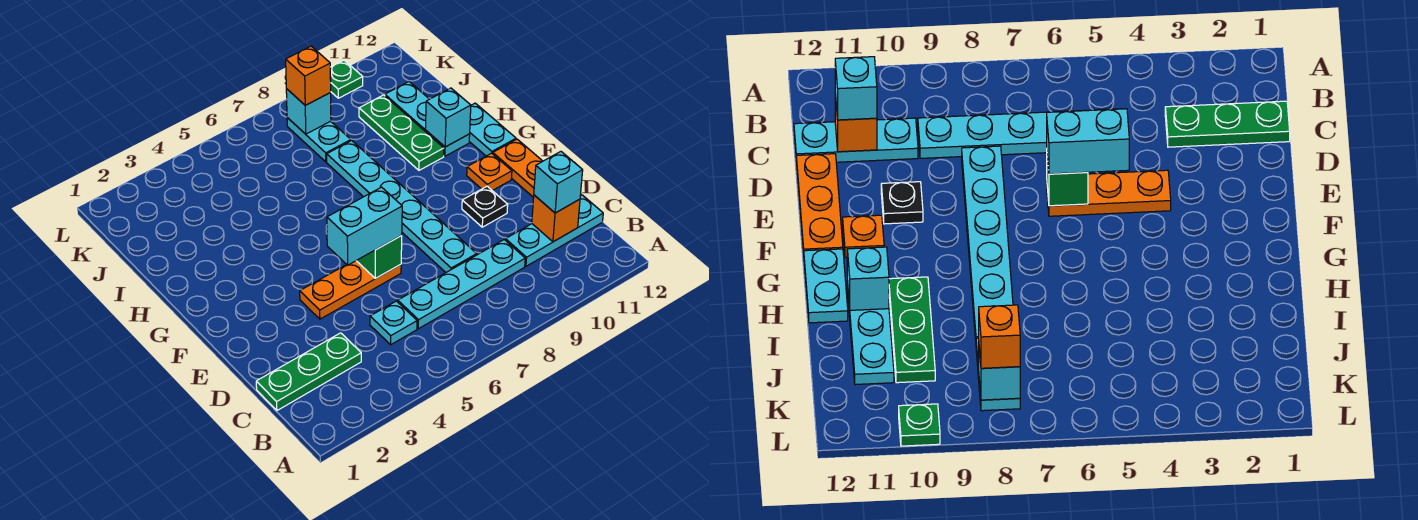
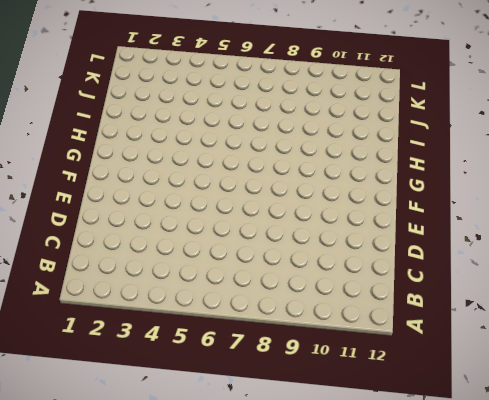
none -> green plate C1:C3 level 1
none -> cyan plate C5 level 1
none -> cyan plate C6:C9 level 1

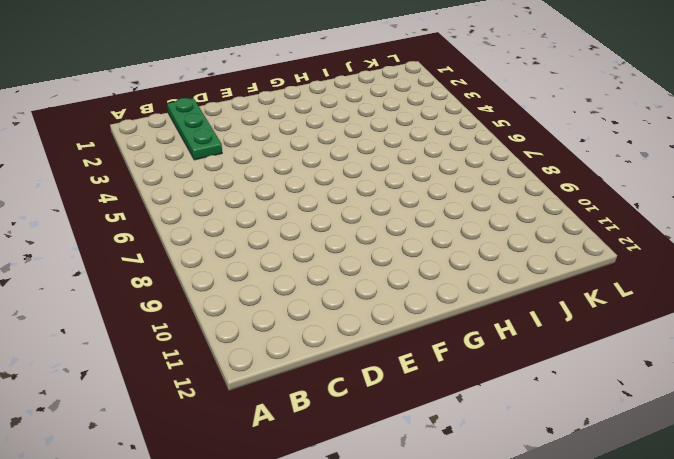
none -> cyan plate C5 level 1
none -> cyan plate C6:C9 level 1
none -> cyan plate C10:C12 level 1

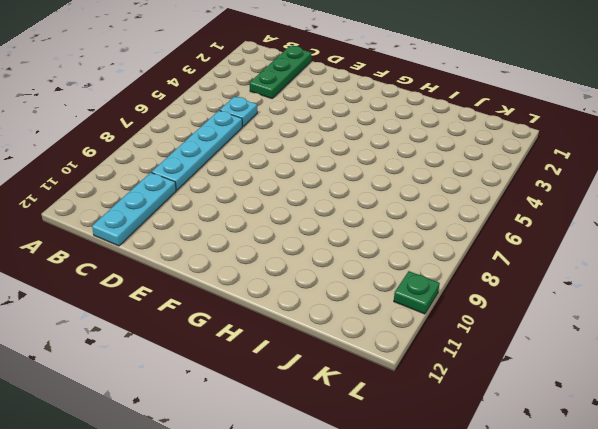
none -> cyan plate D8:I8 level 1
none -> orange plate D12:F12 level 1
none -> orange plate E4:E6 level 1

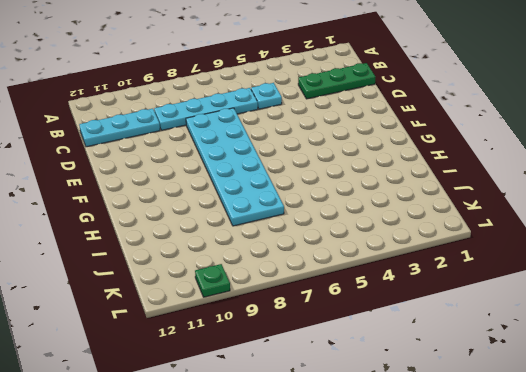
cyan plate D7:I8 level 1 -> cyan plate D8:I8 level 1
none -> orange plate D12:F12 level 1
none -> orange plate E4:E6 level 1
none -> black plate E10 level 1

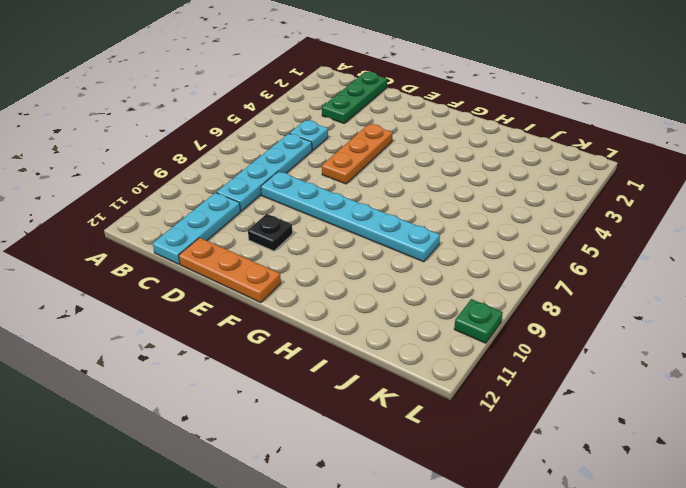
none -> orange plate F11 level 1
none -> cyan plate G12:H12 level 1
none -> green plate H10:J10 level 1

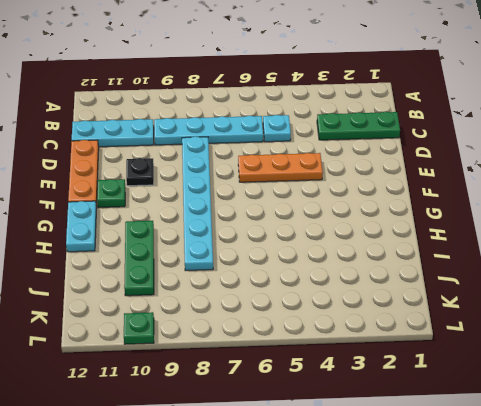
green plate F11 level 1 -> orange plate F11 level 1
none -> cyan plate H11:J11 level 1
none -> cyan plate J8:K8 level 1
none -> orange brick C11 level 2

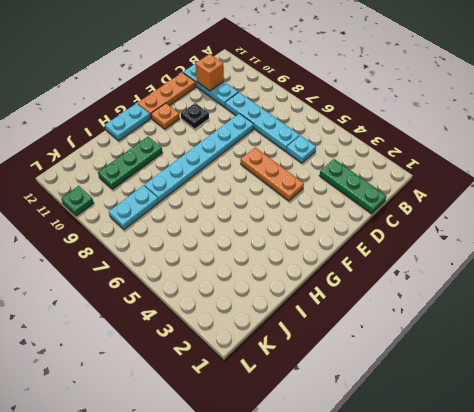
none -> cyan plate H11:J11 level 1
none -> green brick E6 level 2
none -> cyan brick H11 level 2

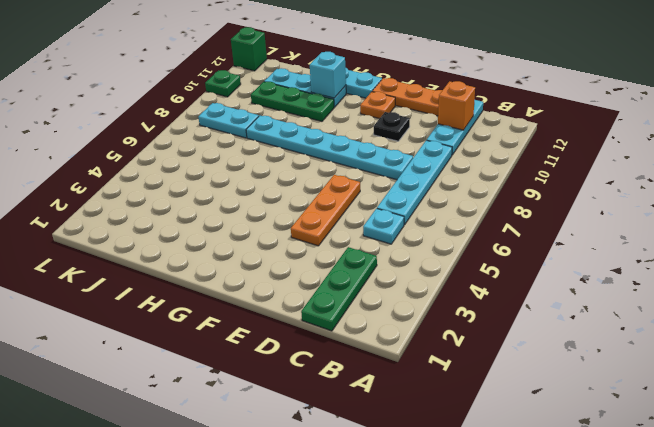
green brick L12 level 1 -> green brick E6 level 2
none -> cyan brick K8 level 2
none -> cyan brick C11 level 3
none -> cyan brick E5:E6 level 3

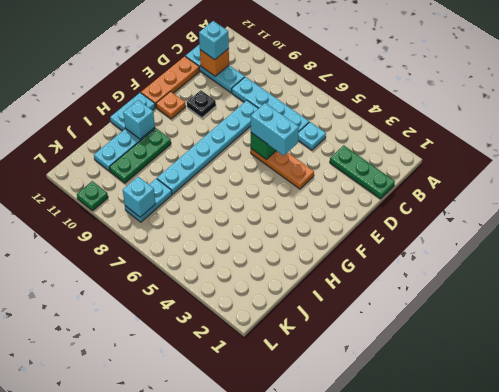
none -> orange brick K8 level 3

